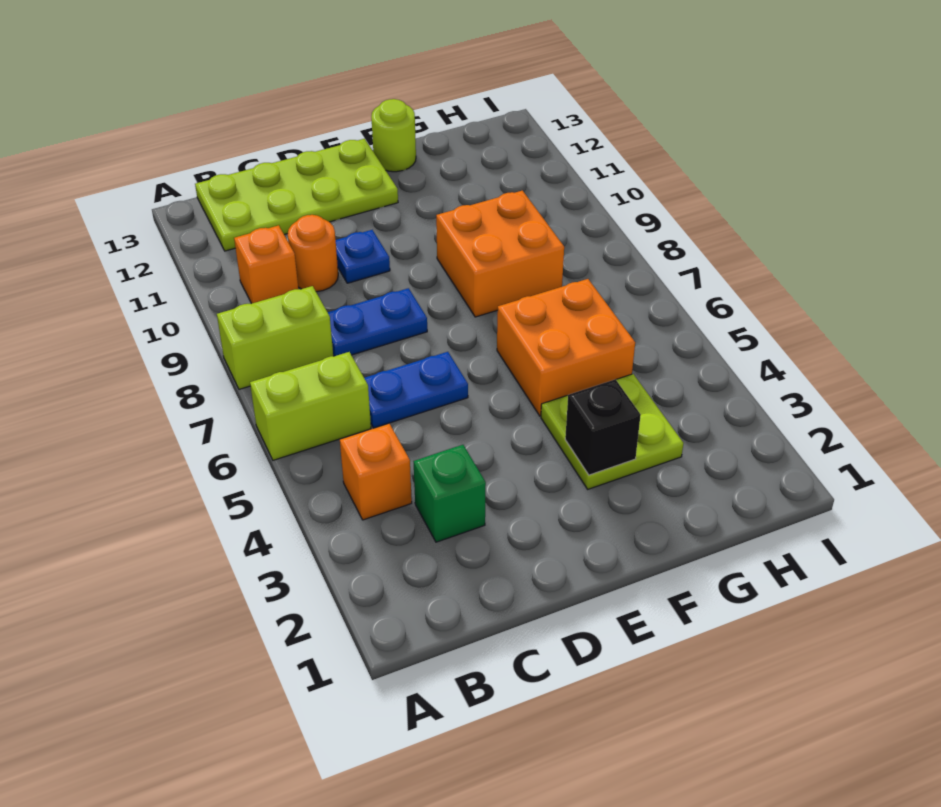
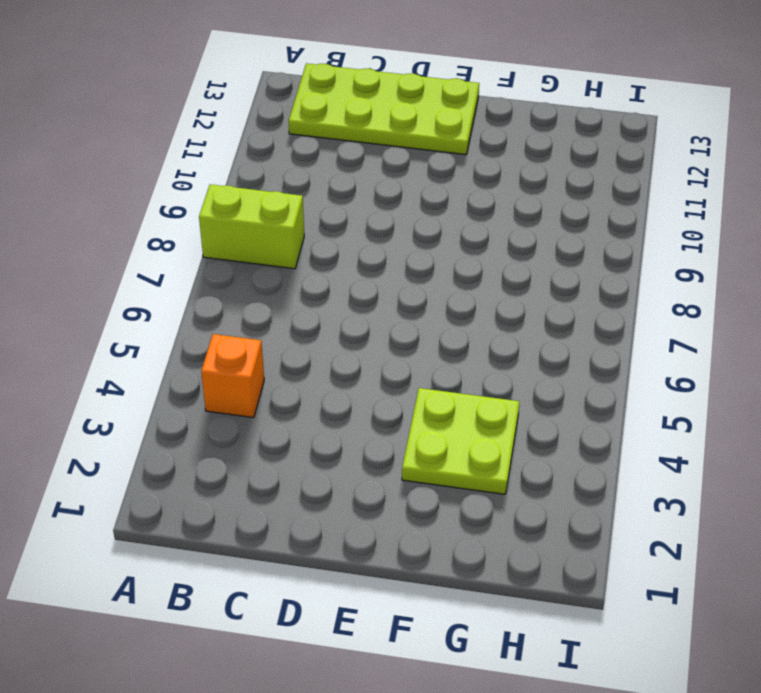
none -> lime brick A6:B6 level 1
none -> orange brick B10 level 1
none -> green brick C3 level 1

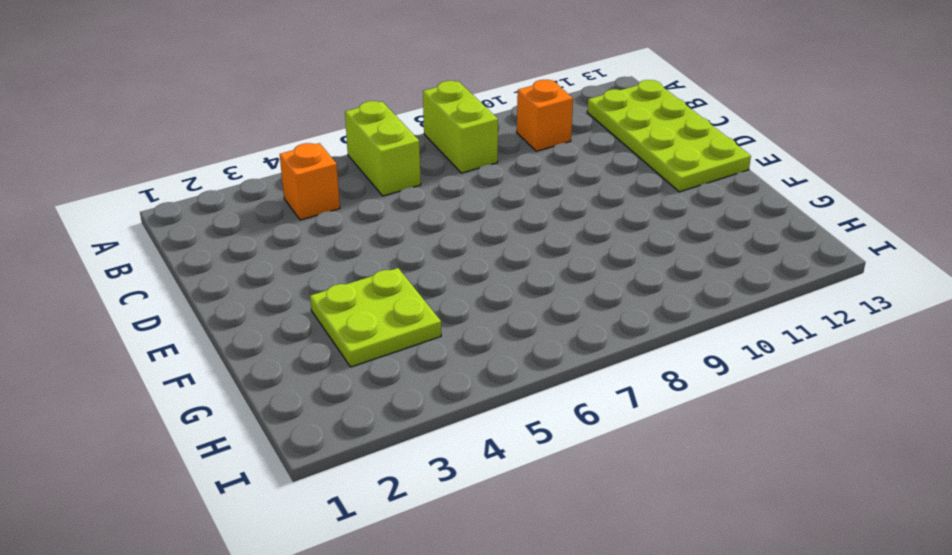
none -> green brick C3 level 1
none -> blue plate C6:D6 level 1
none -> blue plate C8:D8 level 1

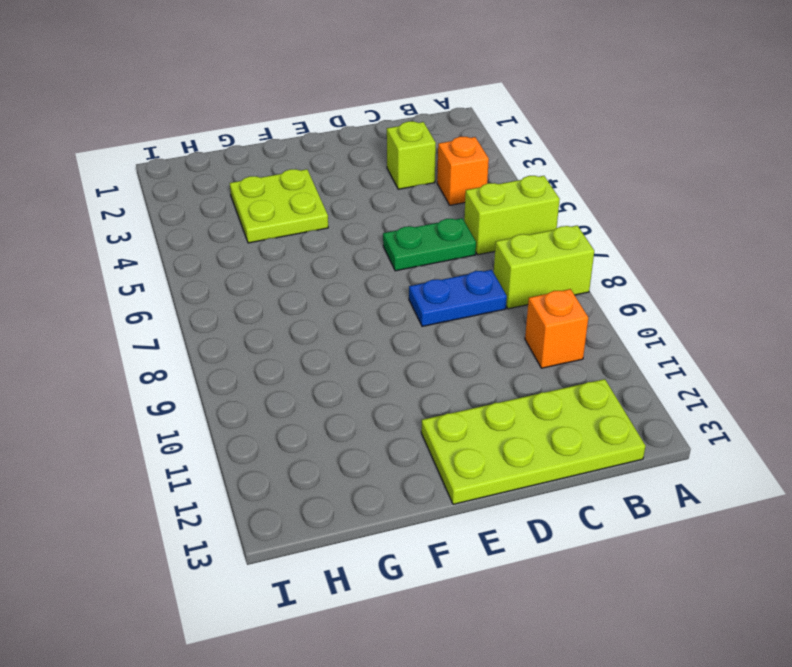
lime brick C3 level 1 -> green brick C3 level 1
green plate C6:D6 level 1 -> blue plate C6:D6 level 1
none -> orange round brick C10 level 1
none -> blue plate D10 level 1
none -> orange brick F5:G6 level 1

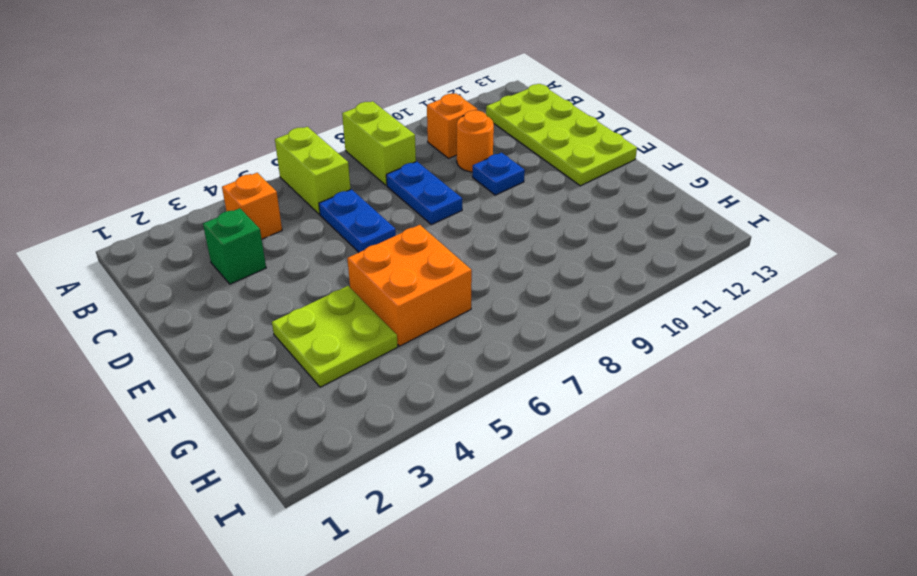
none -> orange brick F8:G9 level 1
none -> lime round brick F13 level 1
none -> black brick F3 level 2

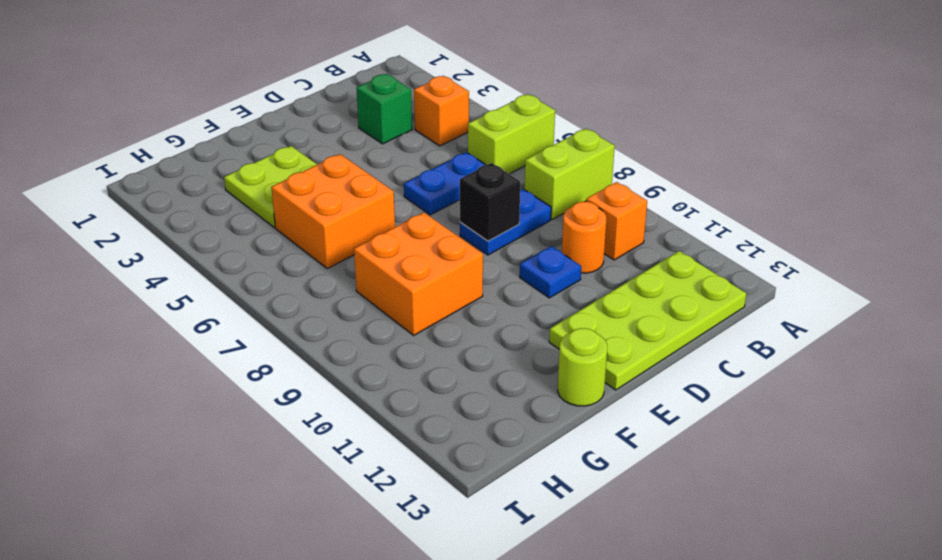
black brick D8 level 2 -> black brick F3 level 2

